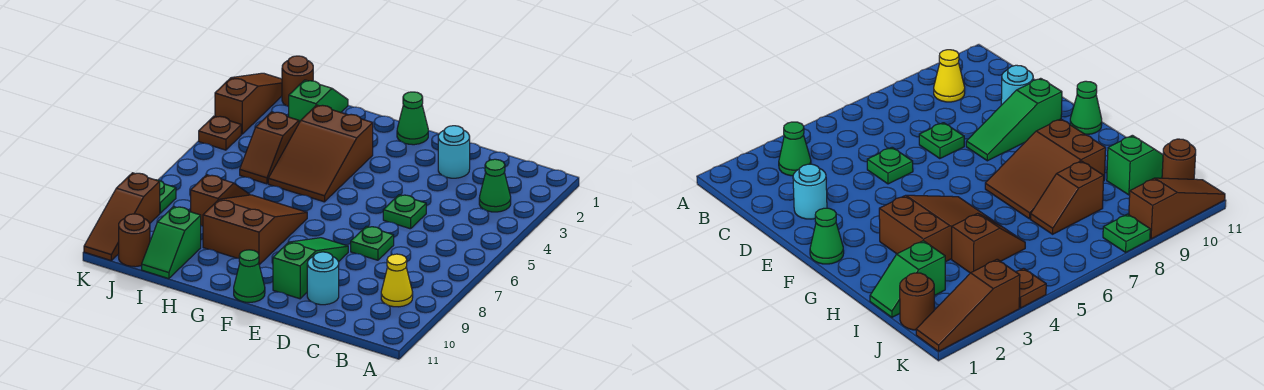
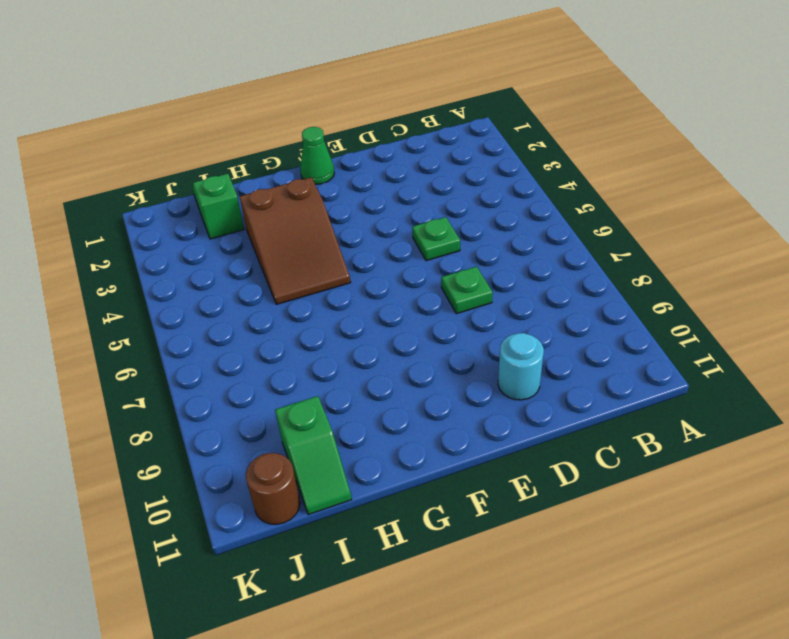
none -> green cone B3 level 1
none -> yellow cone B9 level 1
none -> cyan round brick D2 level 1

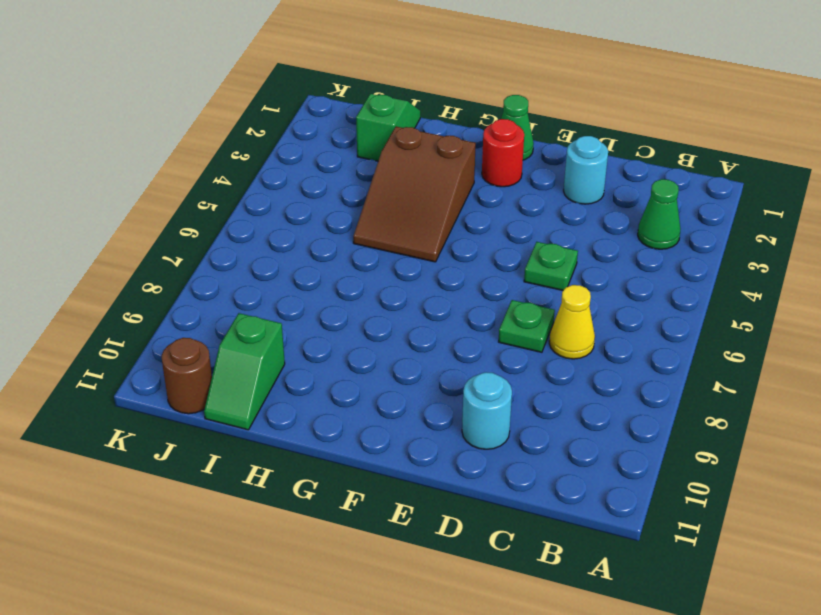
yellow cone C7 level 1 -> yellow cone B9 level 1
red round brick F2 level 1 -> none
none -> green slope E8:E10 level 1 top 10
none -> green cone F11 level 1
none -> brown slope G7:H9 level 1 top 9

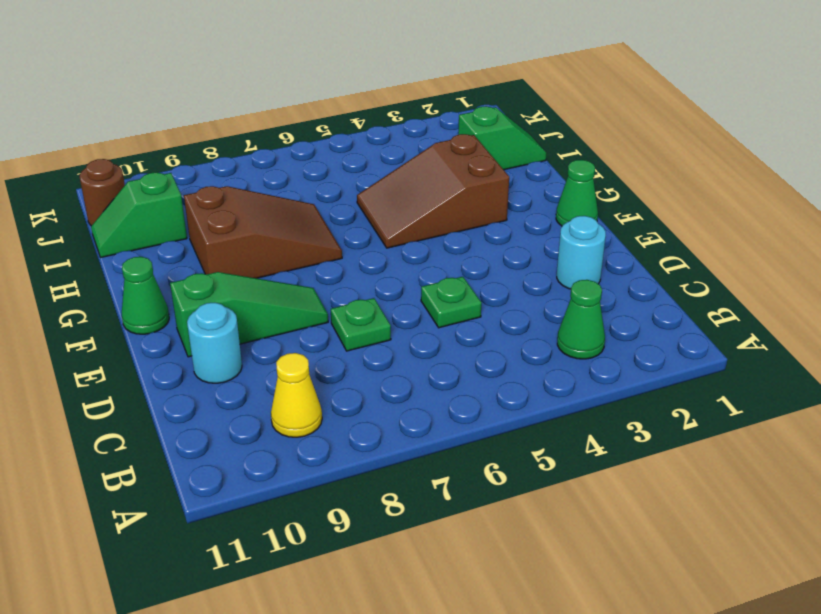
none -> brown slope I4:I5 level 1 top 4
none -> brown slope I7:I8 level 1 top 8
none -> brown round brick J1 level 1

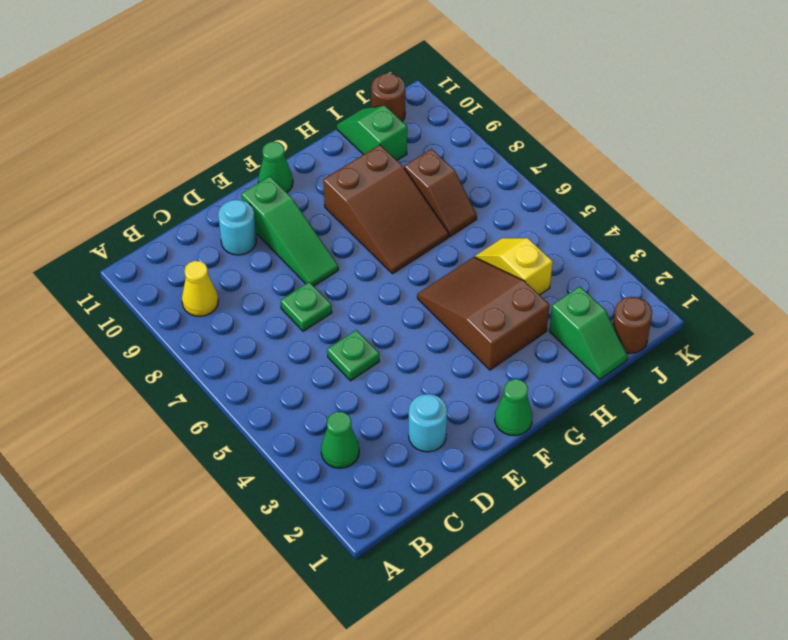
yellow slope I4:I5 level 1 top 4 -> brown slope I4:I5 level 1 top 4
none -> brown slope K1:K3 level 1 top 3
none -> brown plate K4 level 1
none -> green plate K8 level 1

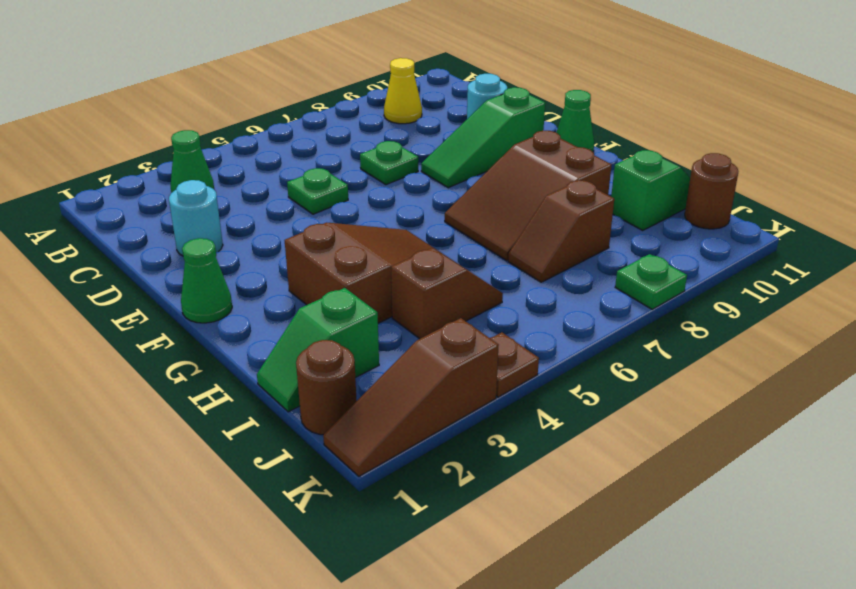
none -> brown slope K9:K11 level 1 top 9

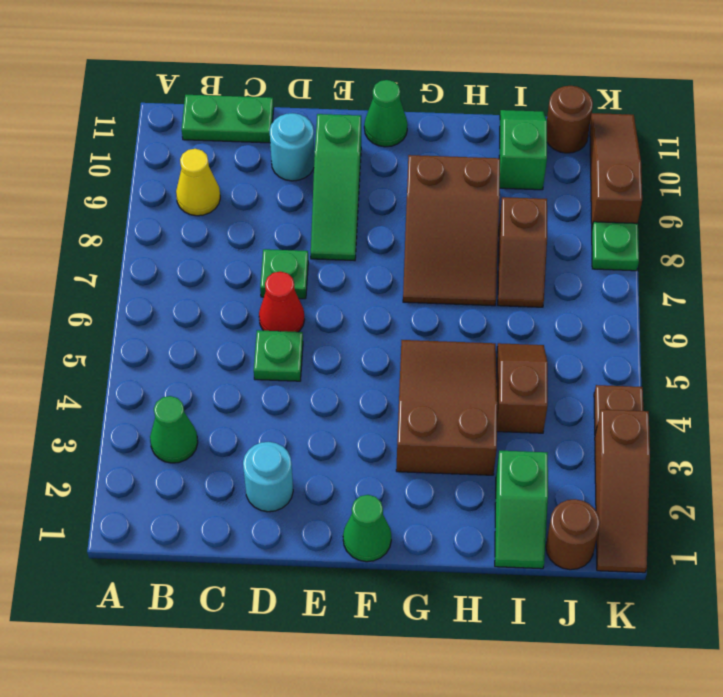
green plate B11:C11 level 1 -> none
red cone D6 level 1 -> none

